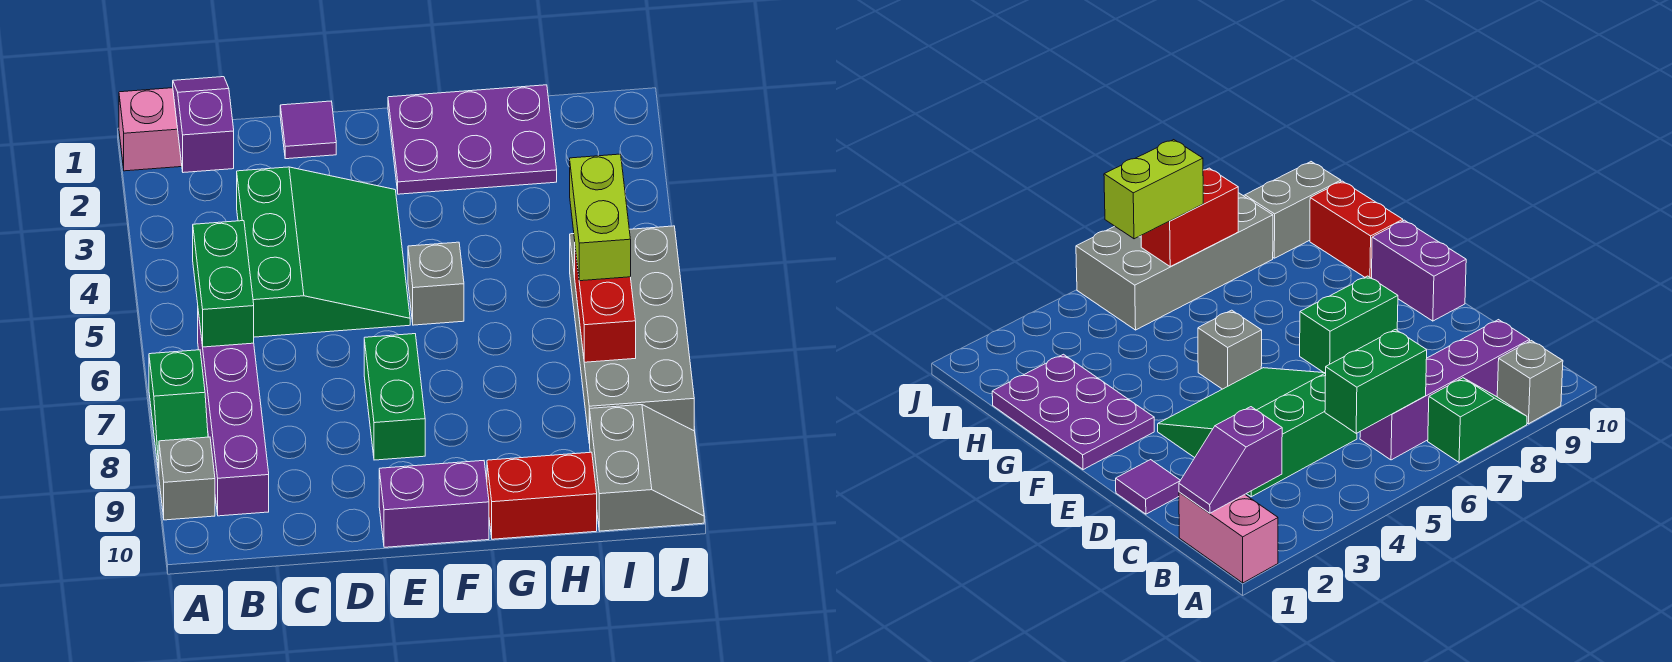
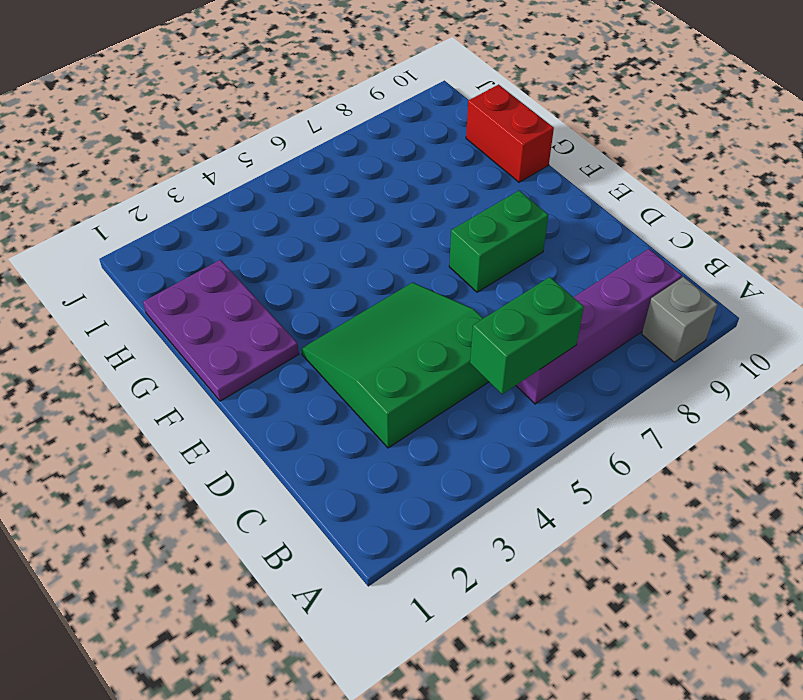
none -> pink brick A1:B1 level 1
none -> green slope A7:A8 level 1 top 7
none -> purple tile D1 level 1

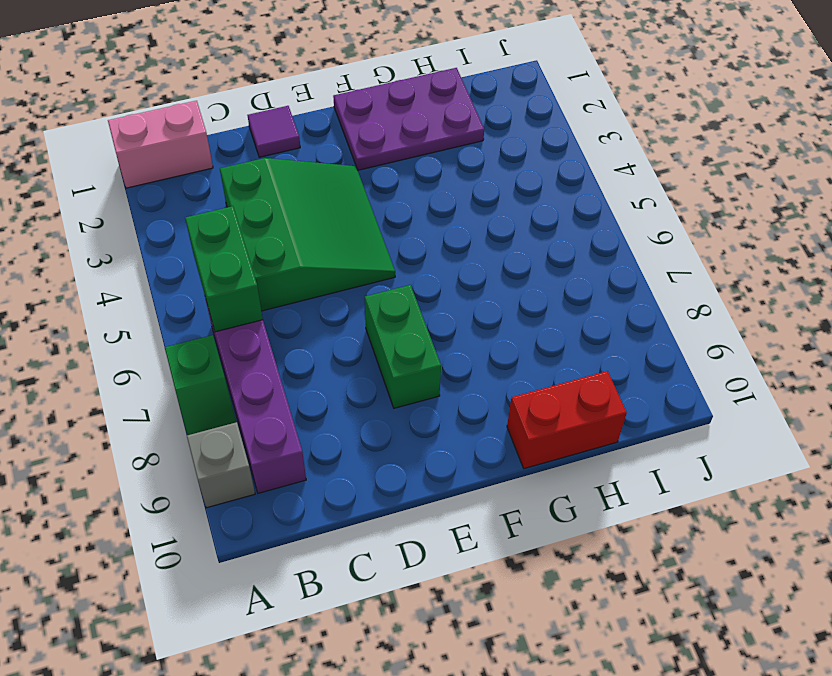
none -> purple brick E10:F10 level 1
none -> grey brick F5 level 1
none -> grey brick I5:J8 level 1

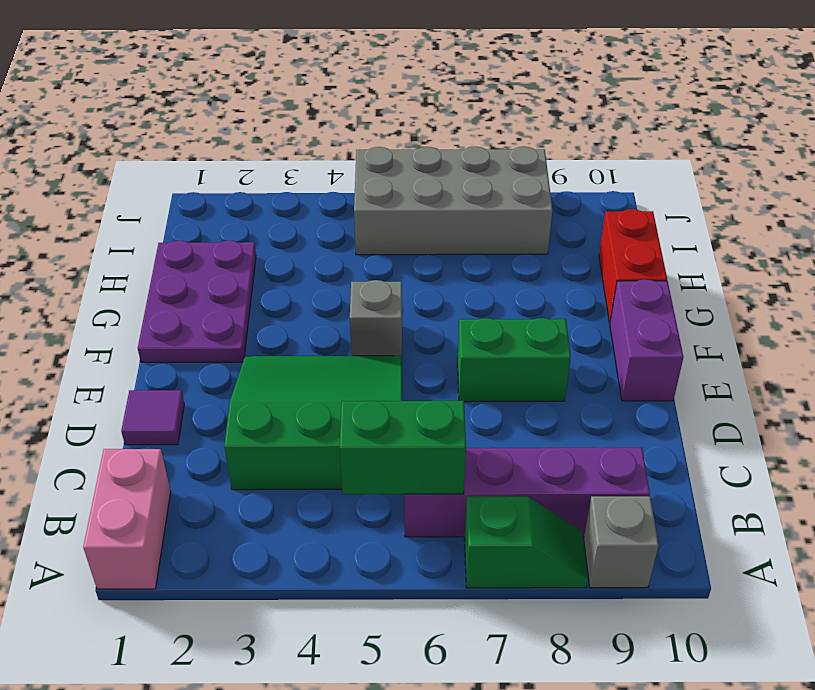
none -> grey slope I9:J10 level 1 top I
none -> purple slope B1:B2 level 2 top 2
none -> red brick I6:I7 level 2

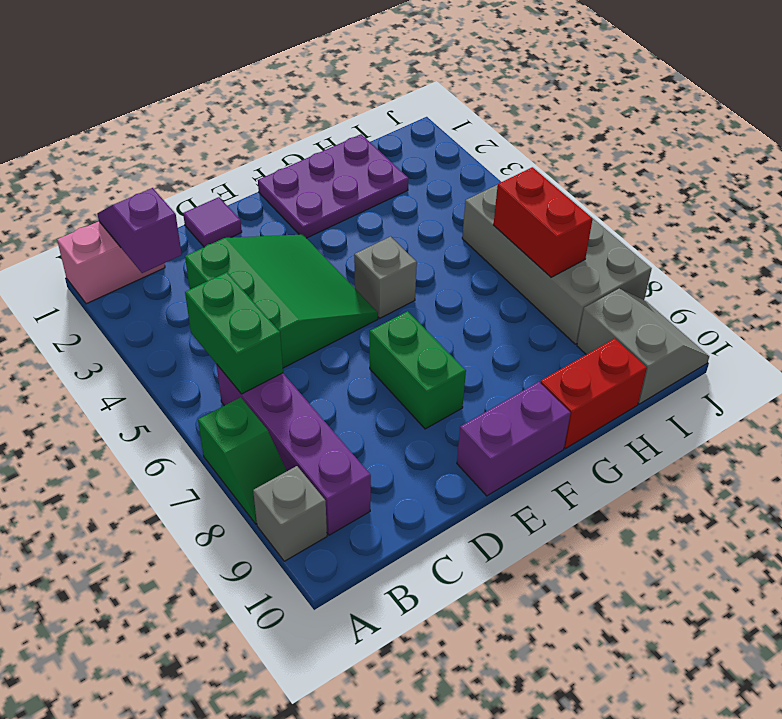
none -> lime brick I5:I6 level 3

